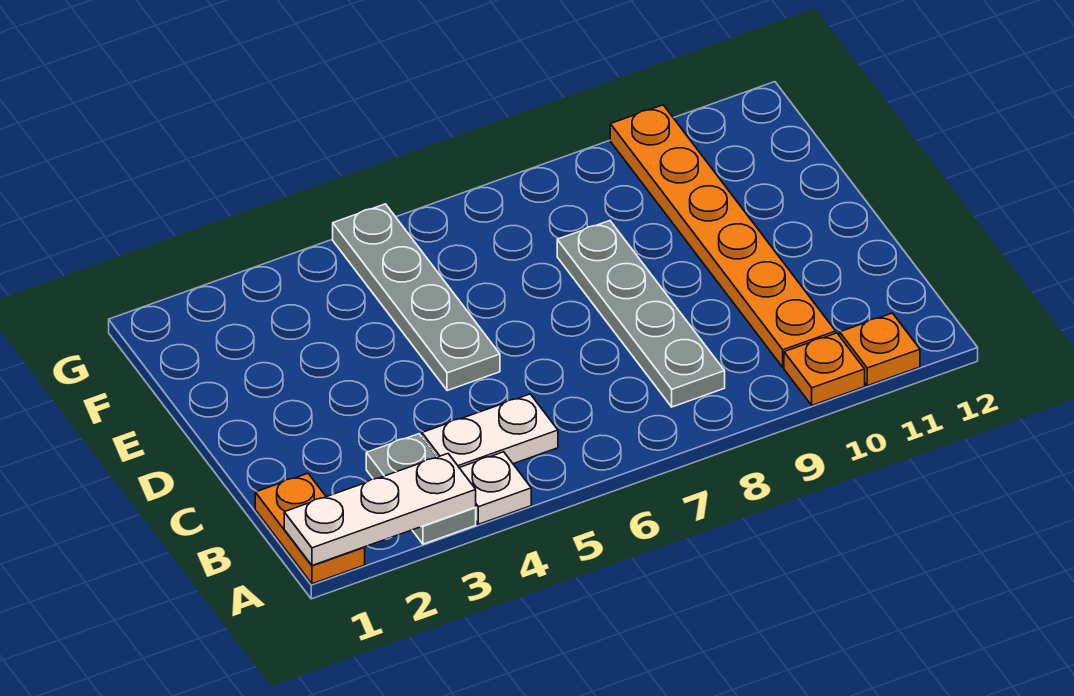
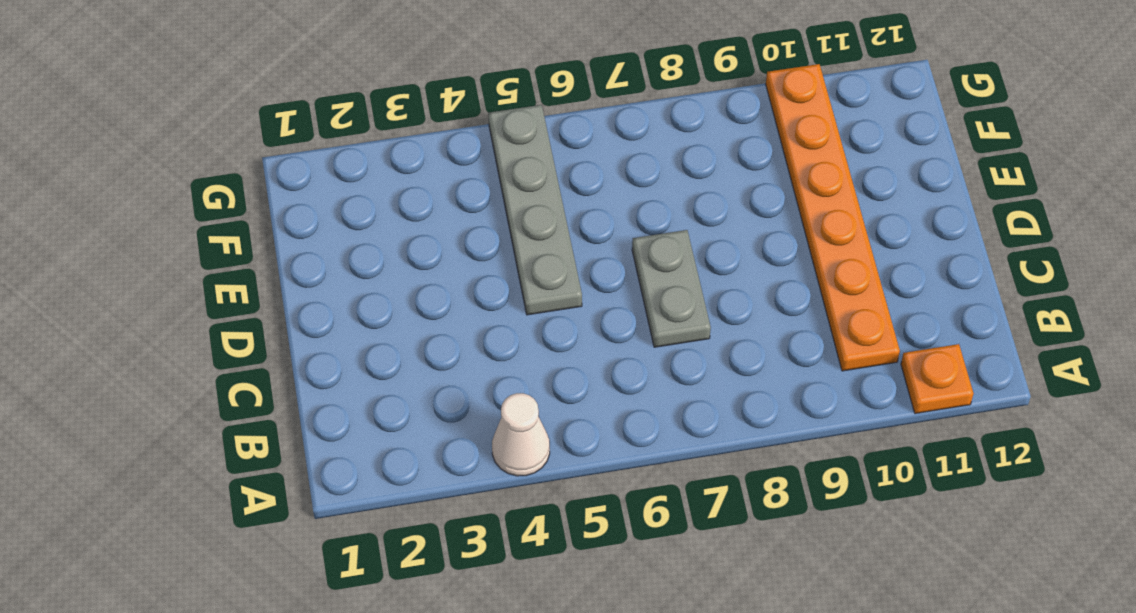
white cone A4 level 1 -> white plate A4 level 1
grey plate C7:D7 level 1 -> grey plate A3:B3 level 1
none -> orange plate A1:B1 level 1
none -> orange plate A10 level 1

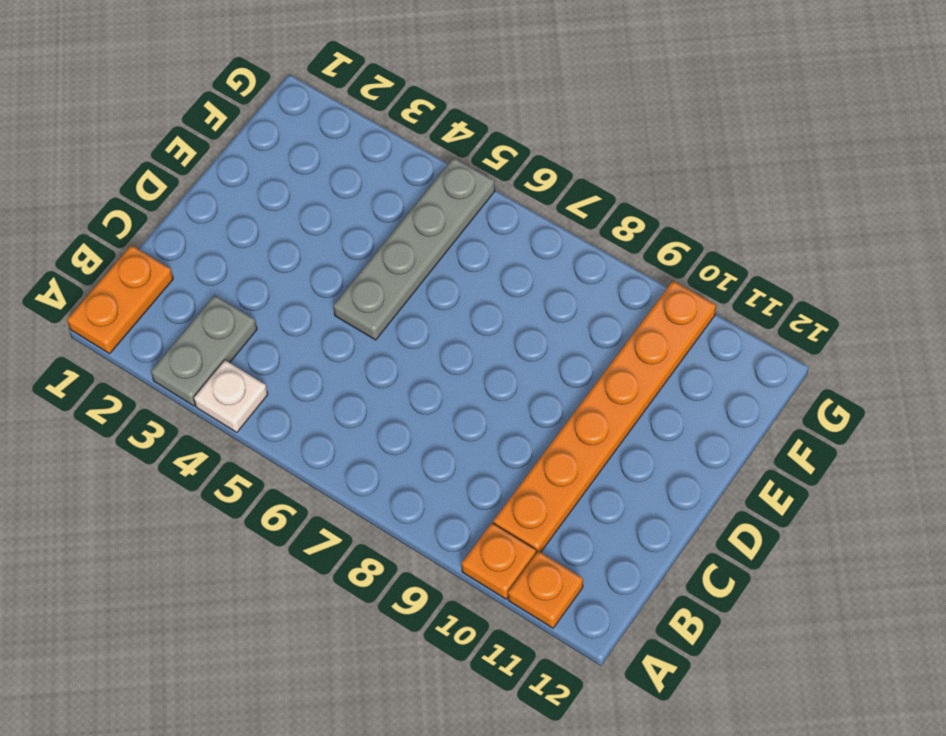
none -> white plate B4:B5 level 1
none -> grey plate B8:E8 level 1

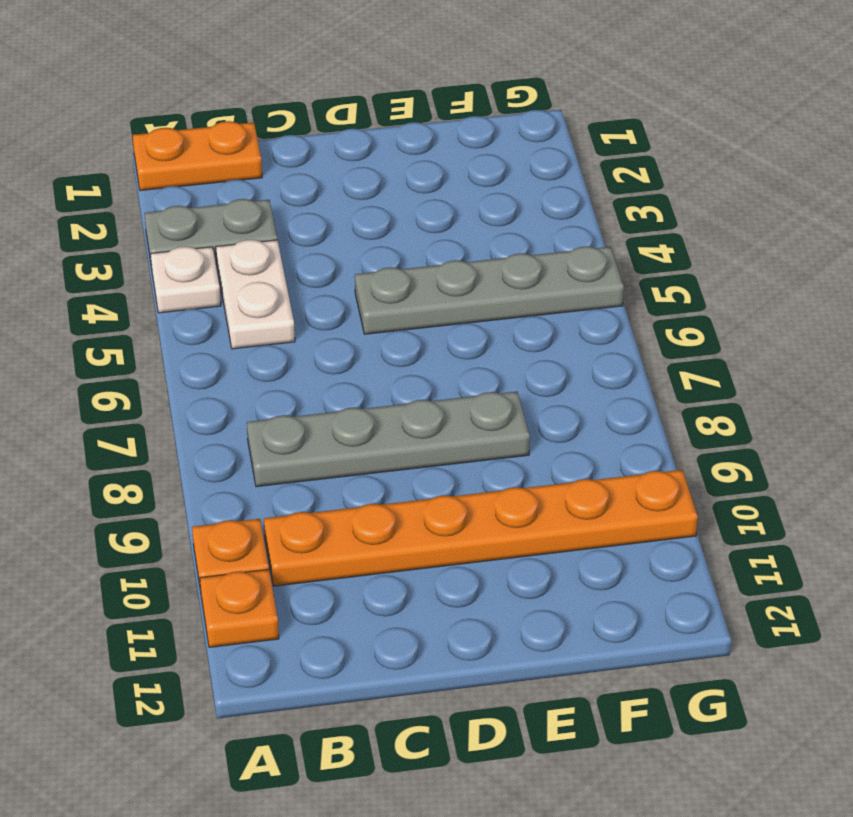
none -> white plate A1:A3 level 2

